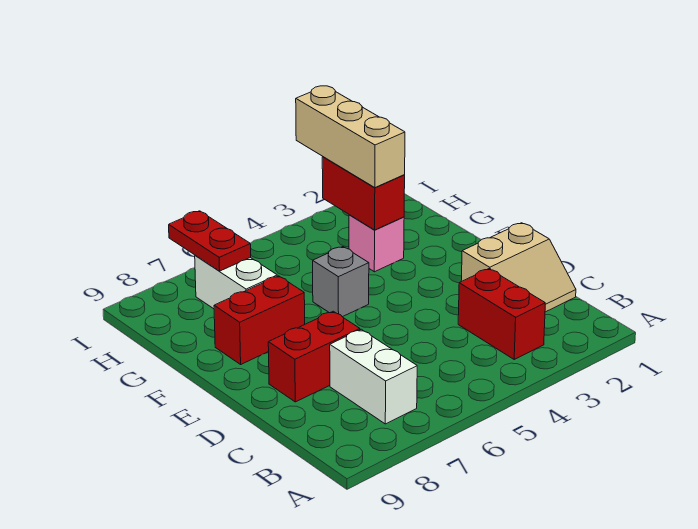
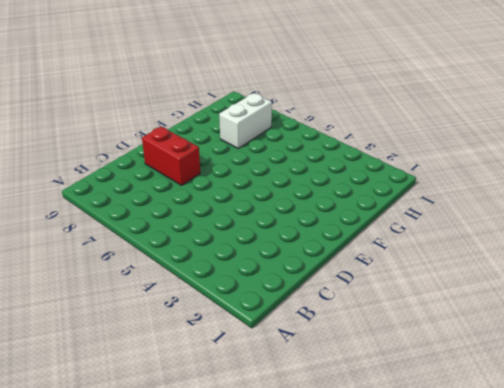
none -> red brick B3:C3 level 1
none -> white brick B7:C7 level 1

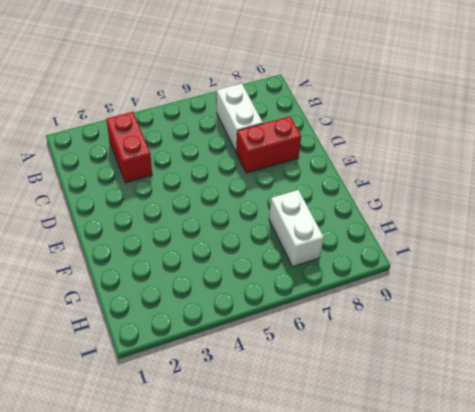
none -> tan slope C1:D2 level 1 top D
none -> grey brick F5 level 1

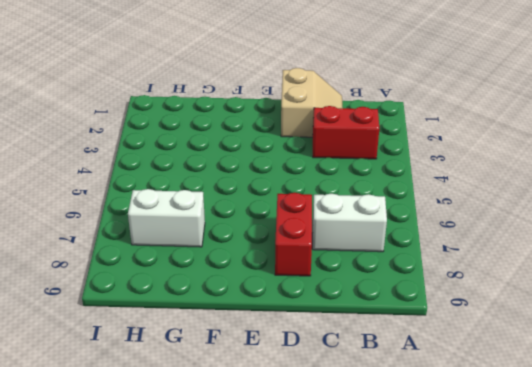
none -> grey brick F5 level 1
none -> red brick F7:F8 level 1

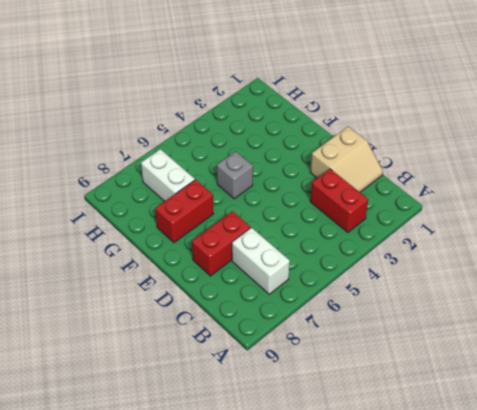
none -> pink brick G3 level 1
none -> red brick G3:H3 level 2

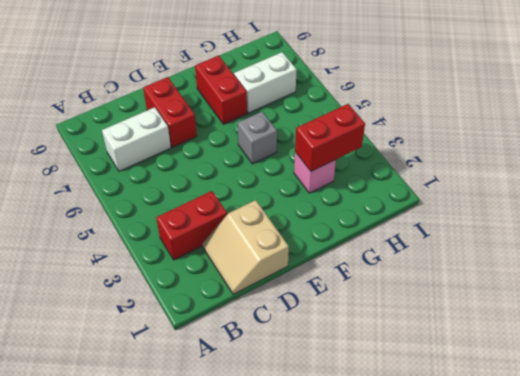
none -> red plate H7:I7 level 2
none -> tan brick G3:I3 level 3

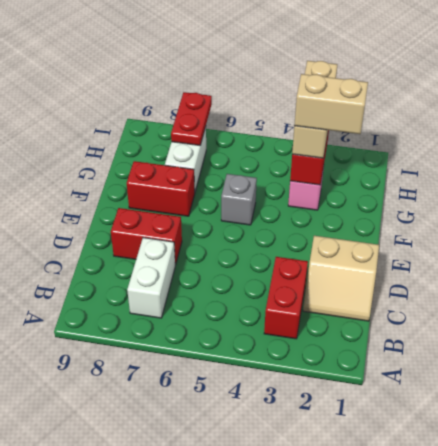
tan brick G2:G3 level 4 -> none

